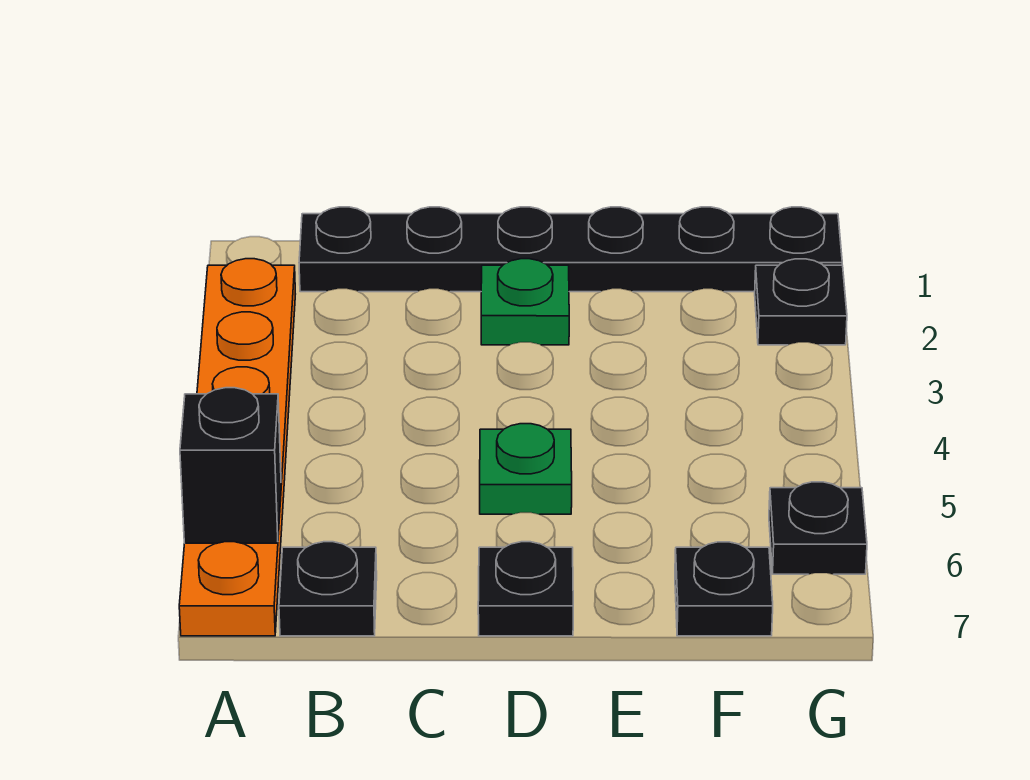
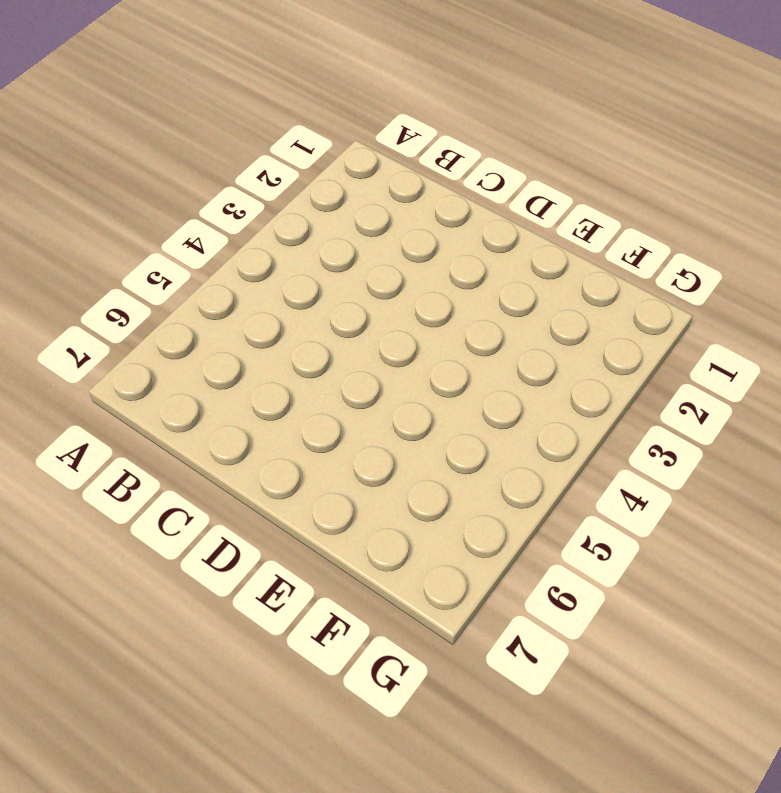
none -> orange plate A2:A7 level 1
none -> black plate B1:G1 level 1

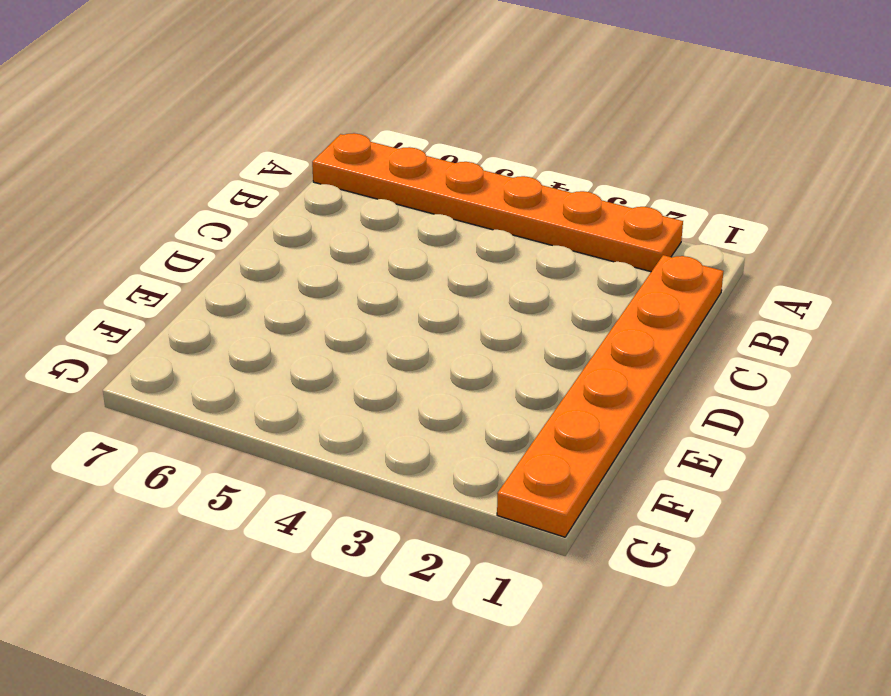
orange plate B1:G1 level 1 -> black plate B1:G1 level 1
none -> black plate B7 level 1
none -> green plate D2 level 1

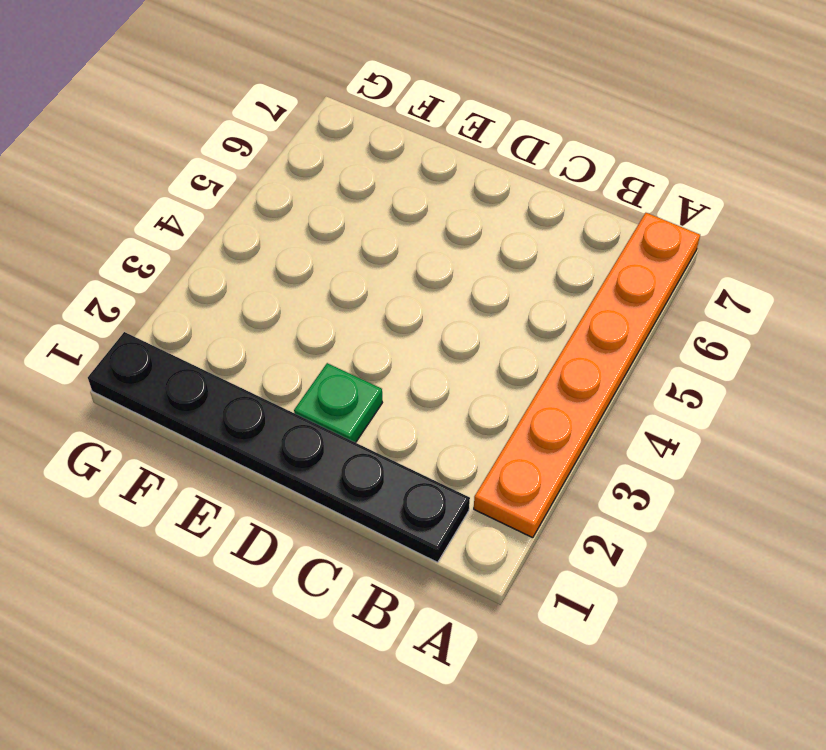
none -> black plate B7 level 1
none -> green plate D5 level 1

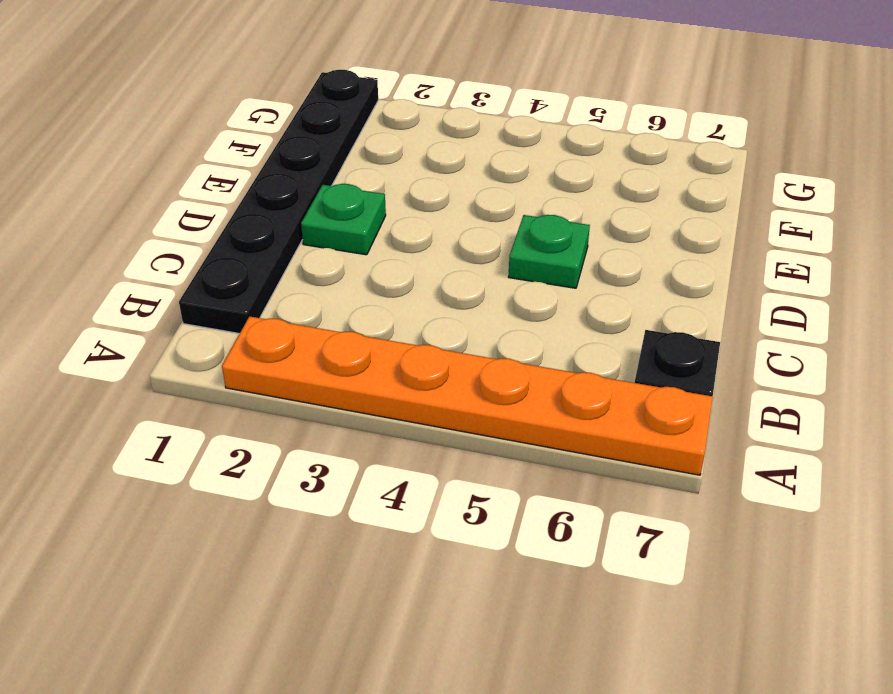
none -> black plate D7 level 1
none -> black plate F7 level 1

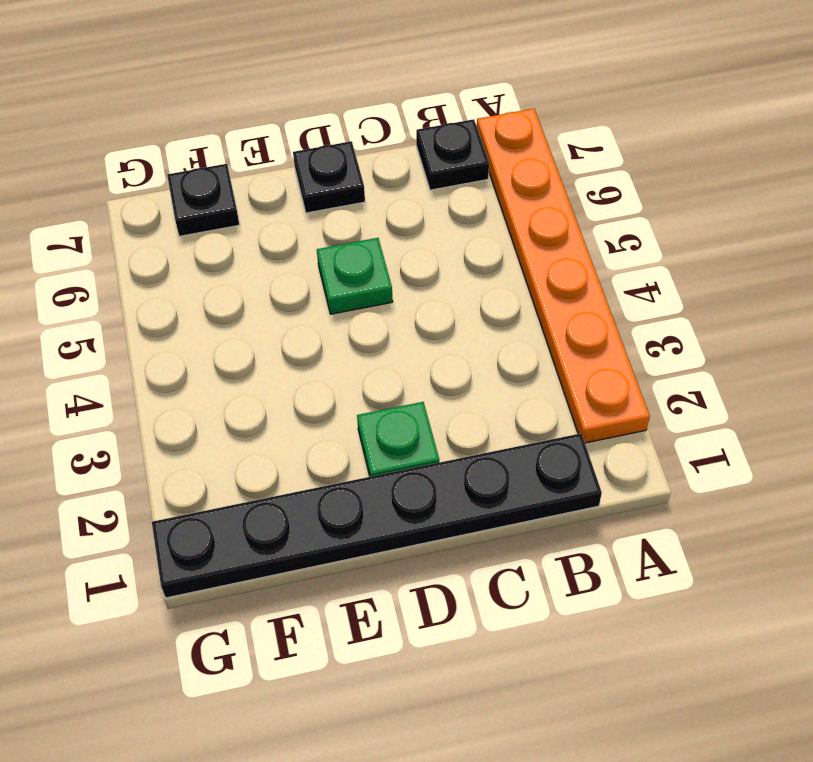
none -> black plate G2 level 1
none -> black plate G6 level 1

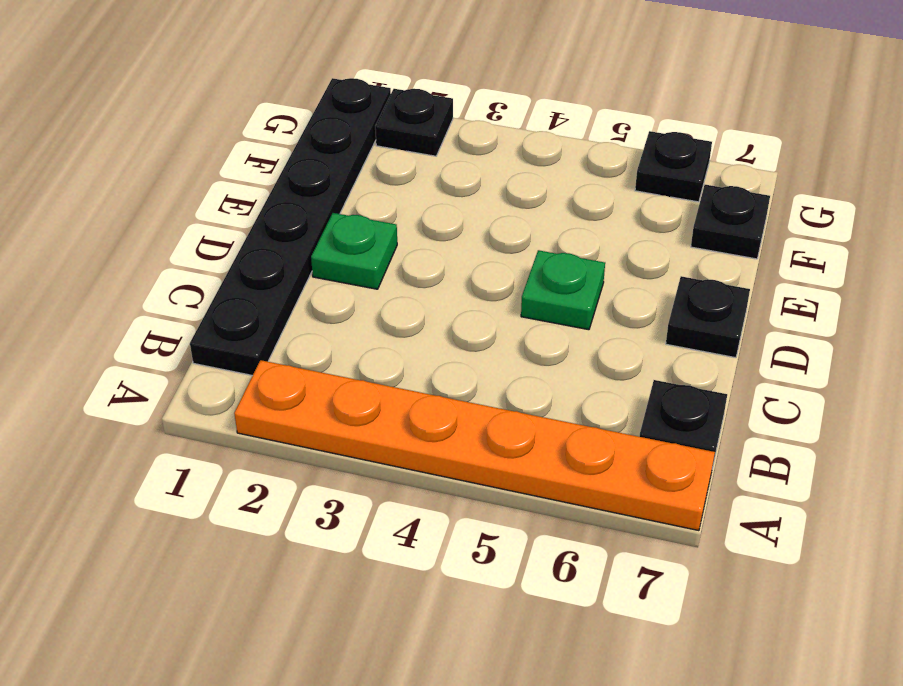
none -> black brick A6 level 2

